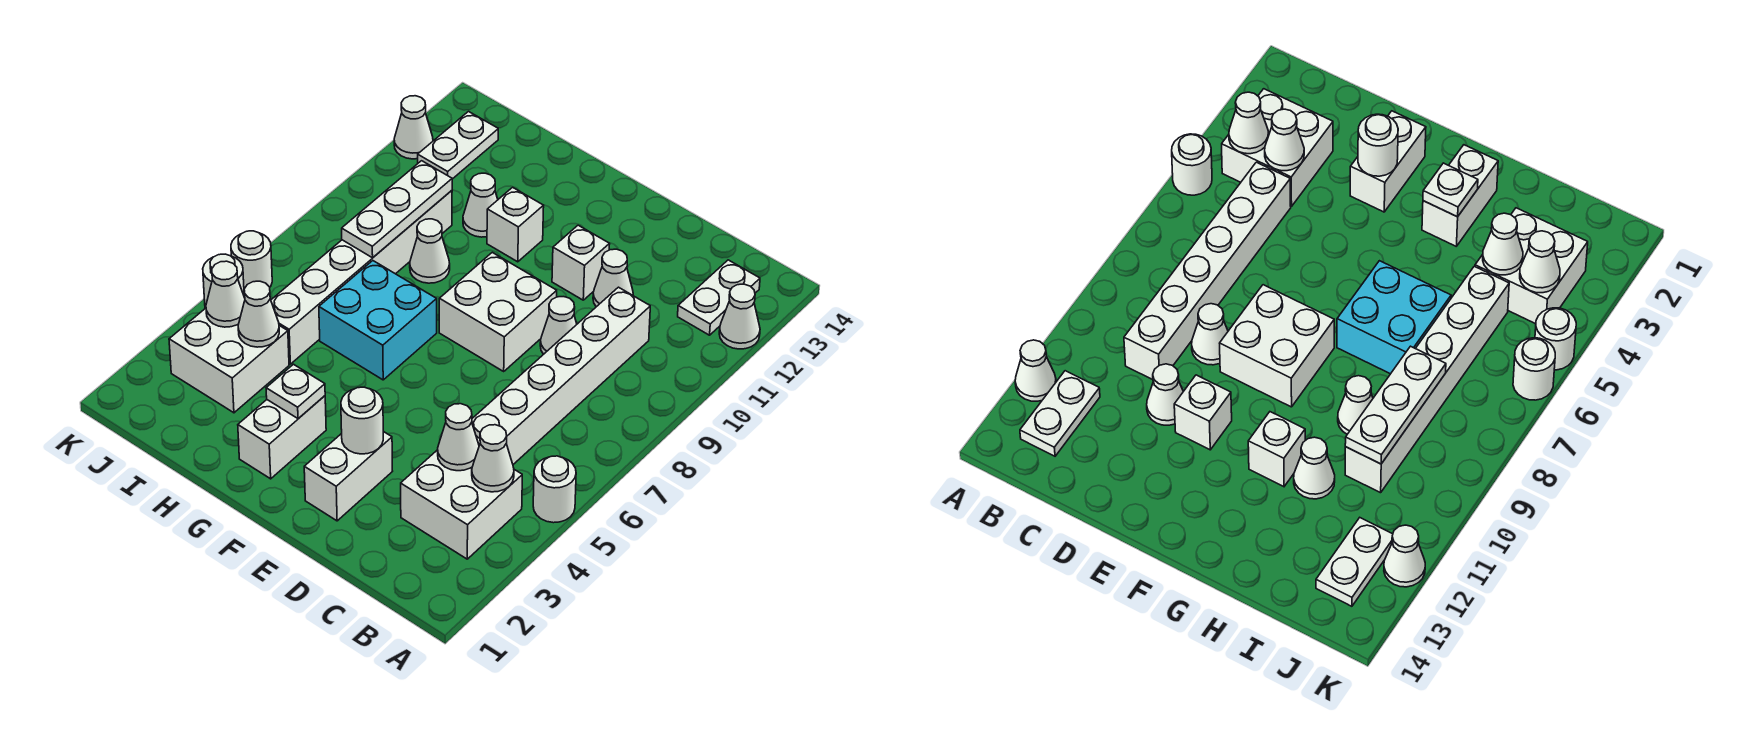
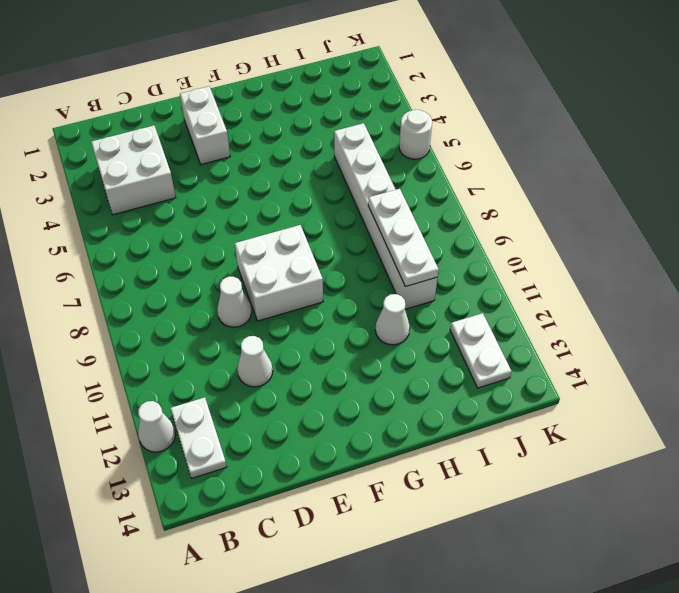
none -> white round brick A5 level 1
none -> white brick C5:C10 level 1
none -> white brick E11 level 1

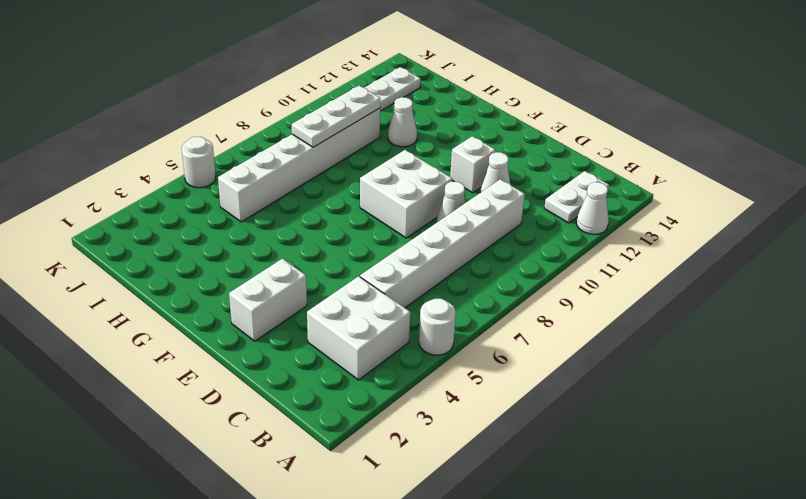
none -> white brick G2:G3 level 1
none -> cyan brick G6:H7 level 1
none -> white brick G11 level 1

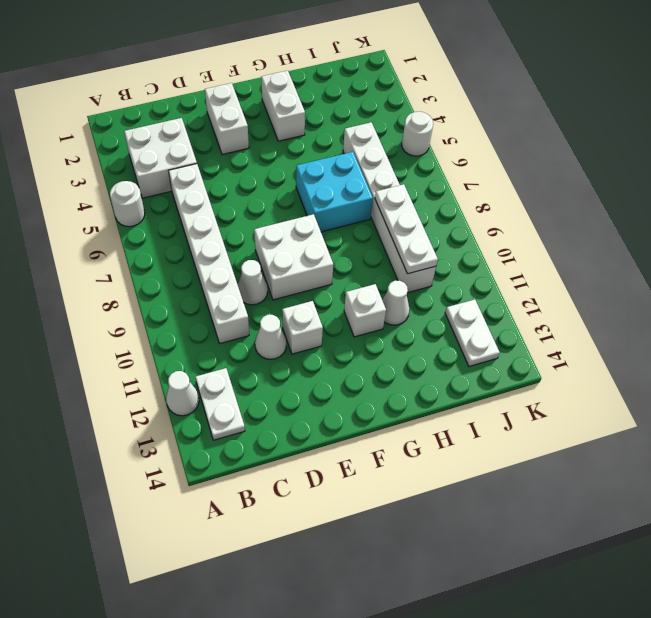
none -> white cone H9 level 1
none -> white brick I3:J4 level 1
none -> white round brick K6 level 1

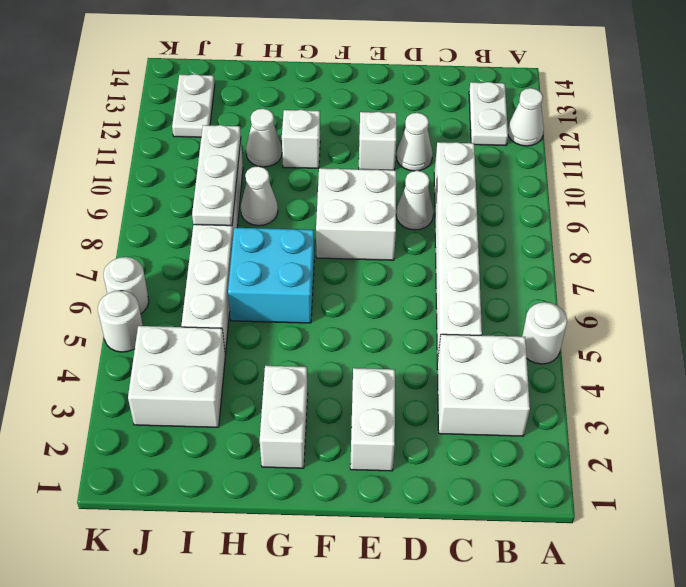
none -> white cone K12 level 1
none -> white cone B4 level 2
none -> white cone C4 level 2

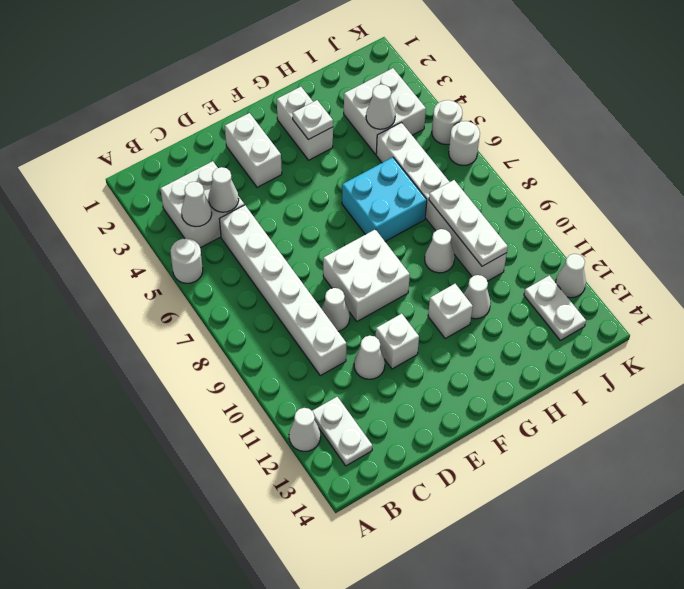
none -> white round brick E3 level 2
none -> white cone J4 level 2

